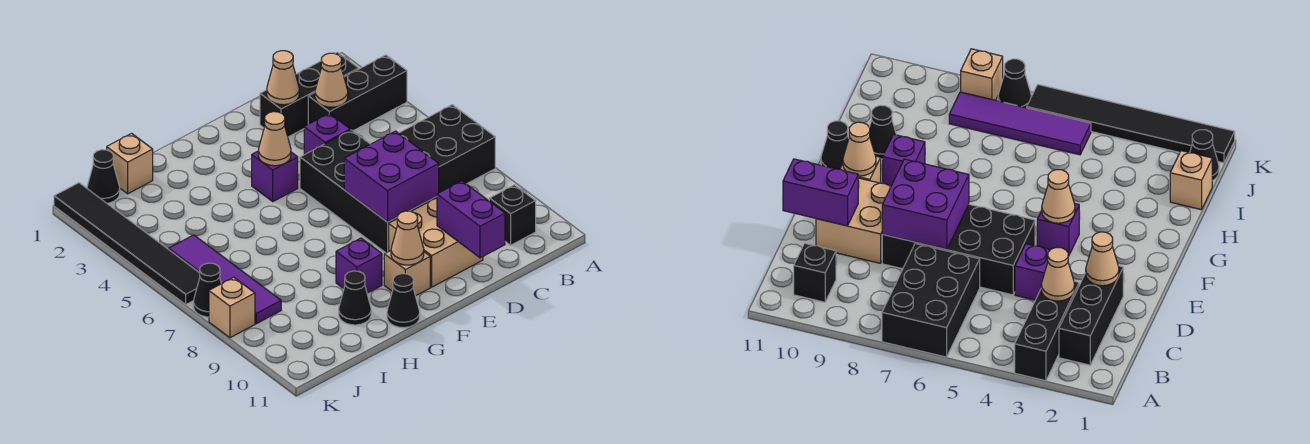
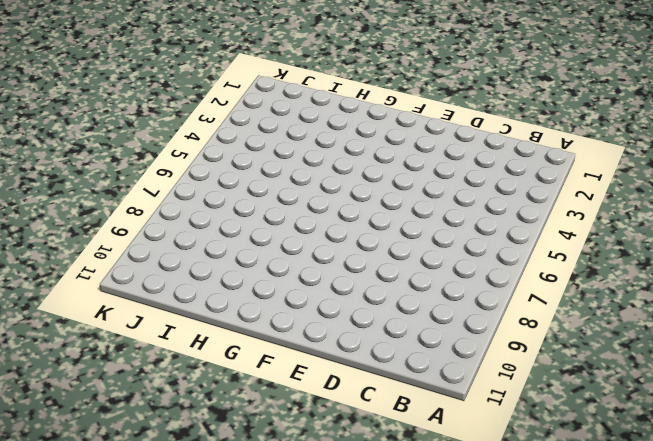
none -> black brick A3:C3 level 1
none -> black brick A6:C7 level 1
none -> black brick B2:D2 level 1

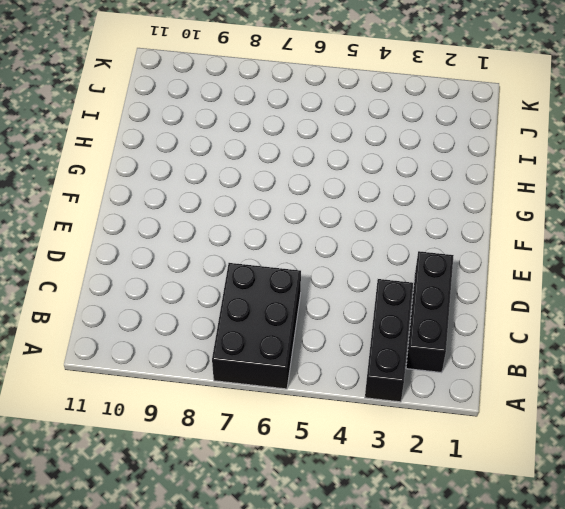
none -> black brick B10 level 1
none -> purple brick D4 level 1
none -> black brick D5:E8 level 1

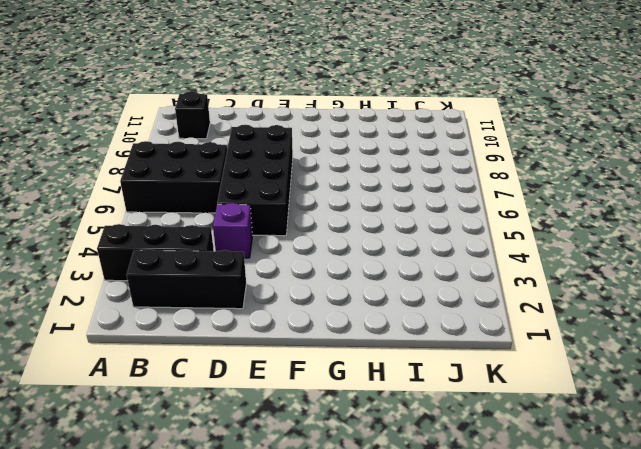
none -> tan brick D9:E10 level 1
none -> purple brick F4 level 1
none -> tan brick F10 level 1

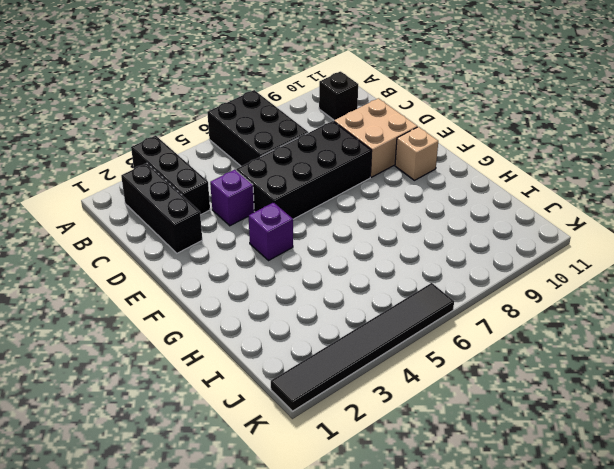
none -> purple brick G9 level 1
none -> black cone G11 level 1
none -> black cone H10 level 1

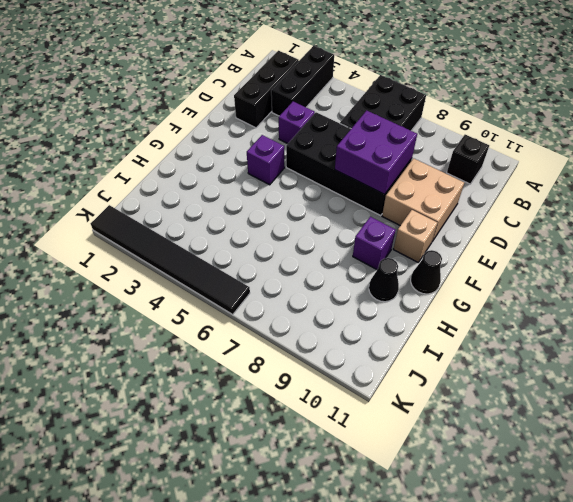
none -> tan brick I1 level 1
none -> black cone J1 level 1
none -> purple tile J5:J8 level 1

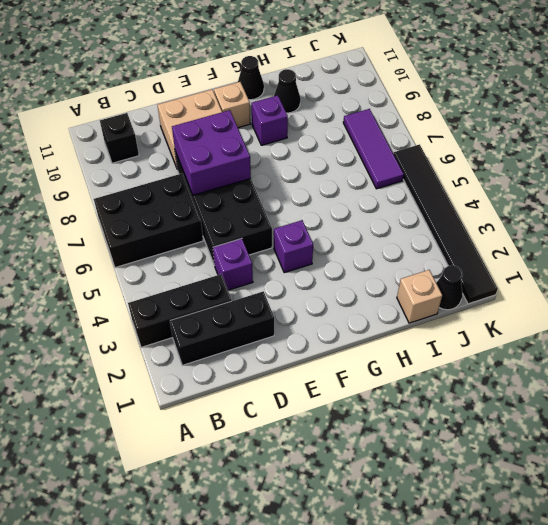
purple tile J6:J8 level 1 -> purple tile J5:J8 level 1
none -> black cone K7 level 1
none -> tan brick K8 level 1
none -> tan cone C3 level 2

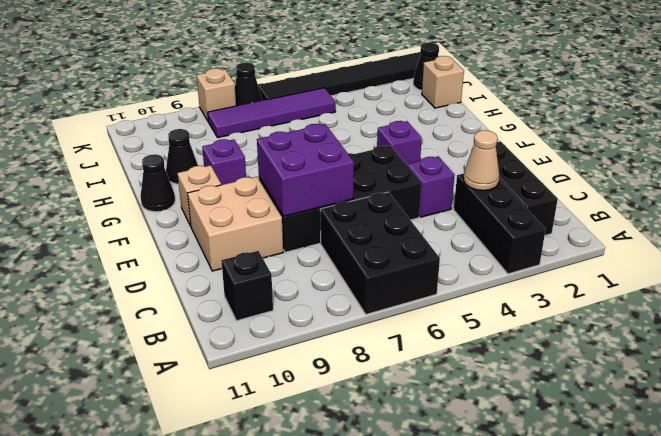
none -> tan cone D2 level 2
none -> purple brick D10:D11 level 2
none -> tan cone F4 level 2

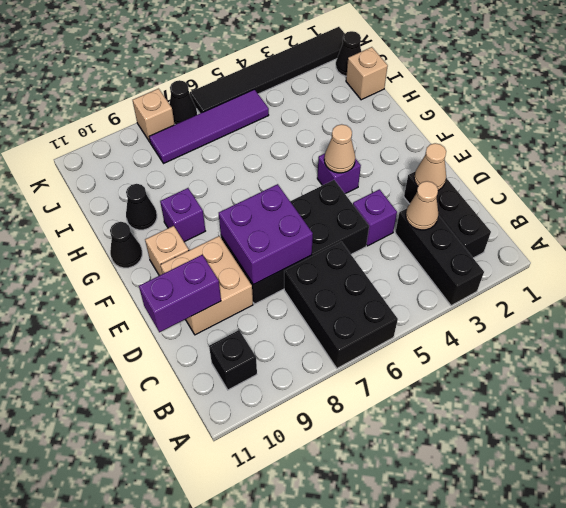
none -> tan cone F10 level 2

